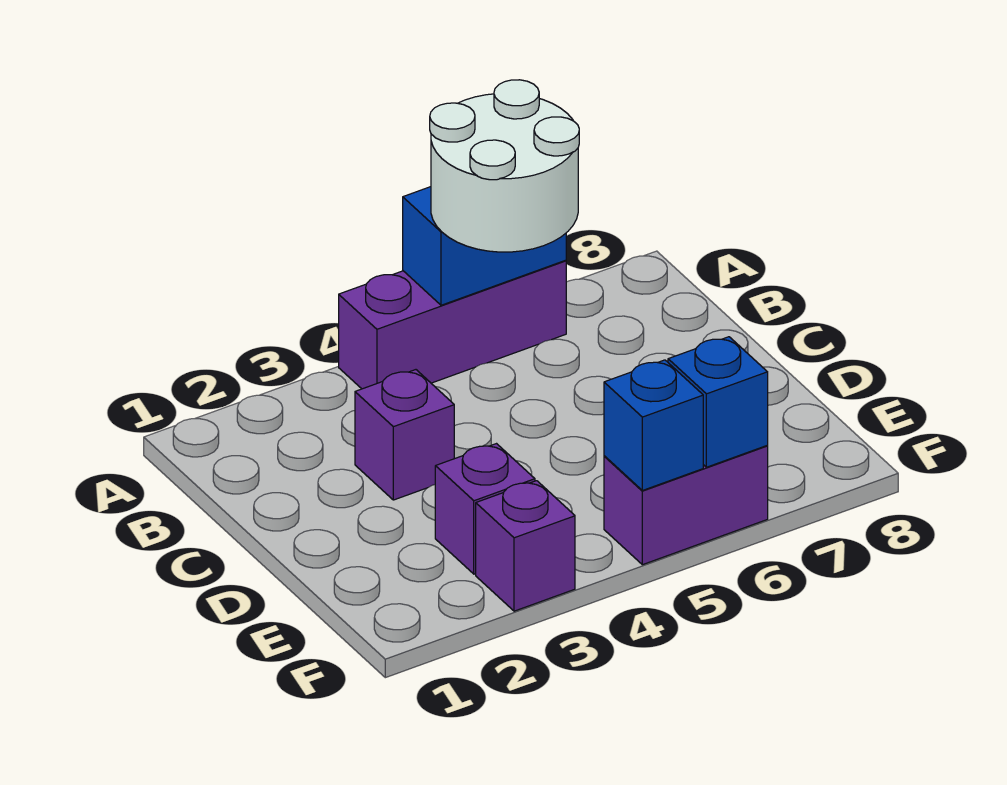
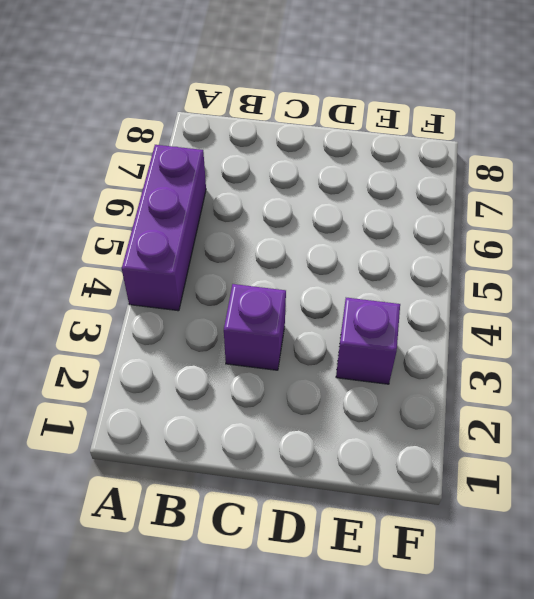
none -> purple brick F3 level 1
none -> purple brick F5:F6 level 1

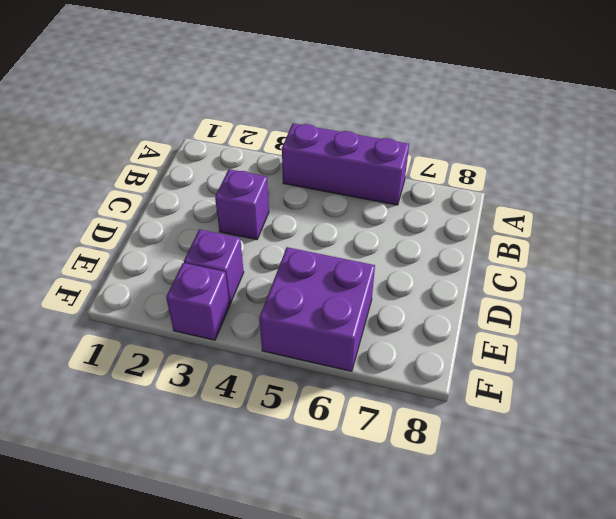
purple brick E5:F6 level 1 -> purple brick F5:F6 level 1
none -> blue brick A5:A6 level 2
none -> blue brick F5 level 2

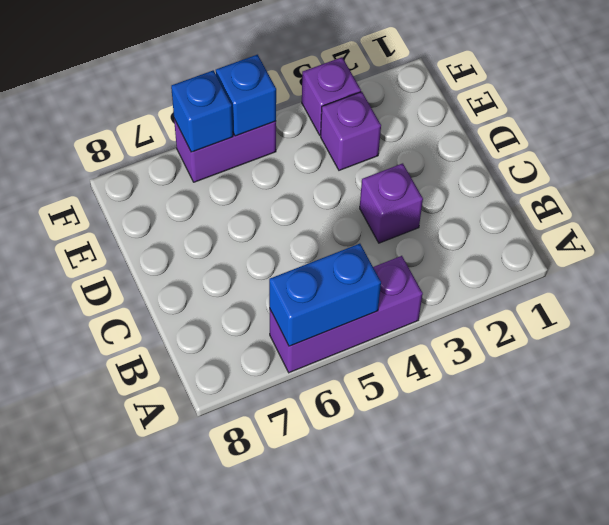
none -> white round brick A5:B6 level 3

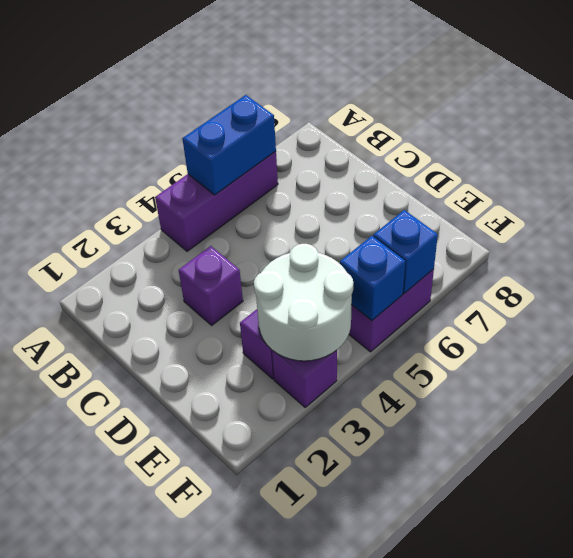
white round brick E3:F4 level 2 -> white round brick A5:B6 level 3

